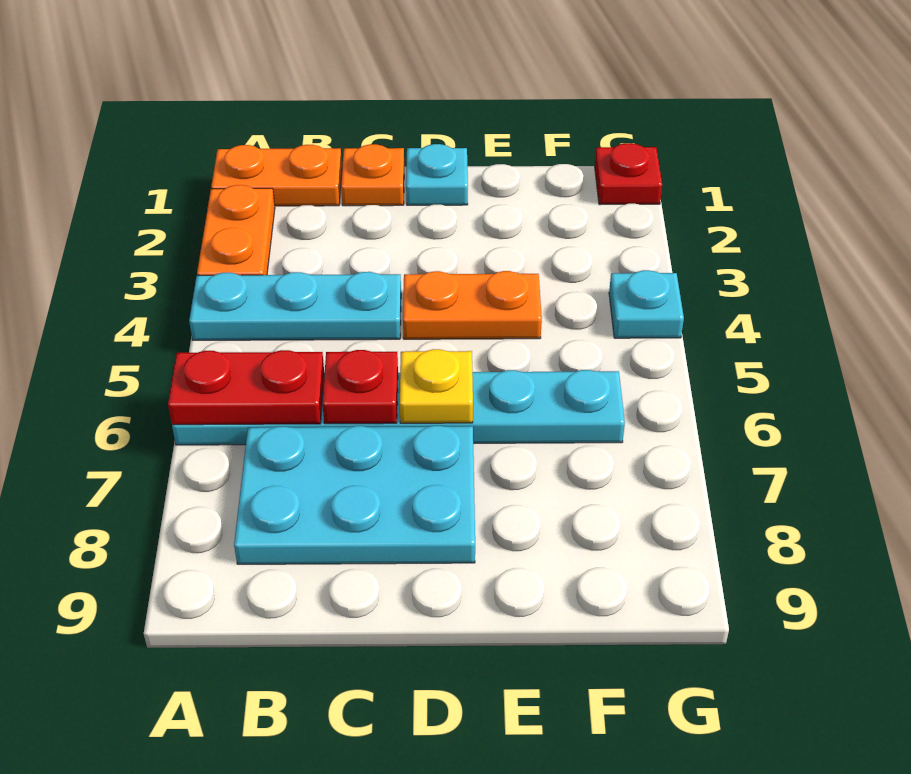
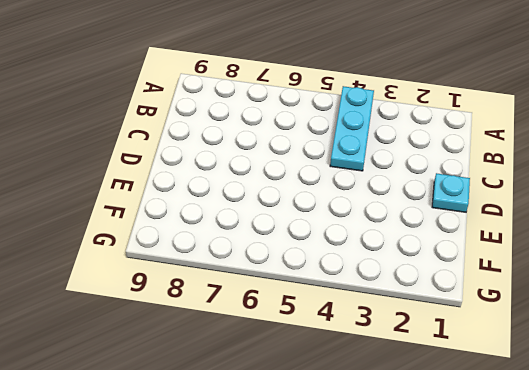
none -> orange plate A1:B1 level 1
none -> orange plate A2:A3 level 1
none -> cyan plate A6:F6 level 1

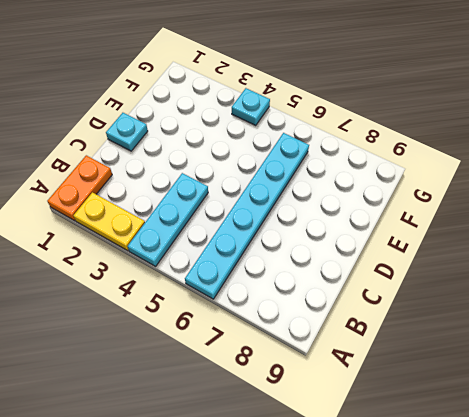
yellow plate A2:A3 level 1 -> orange plate A2:A3 level 1
none -> cyan plate B7:D8 level 1
none -> orange plate C1 level 1
none -> orange plate D4:E4 level 1

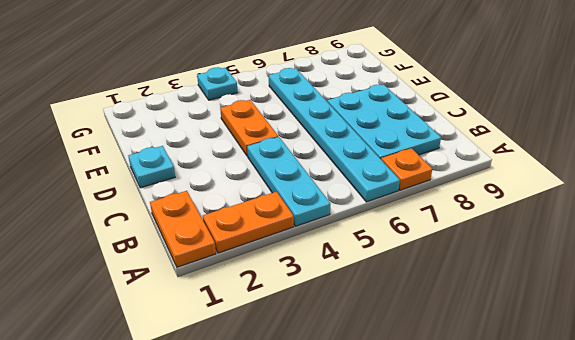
orange plate A7 level 1 -> orange plate C1 level 1
none -> red plate G1 level 1
none -> red plate A6:B6 level 2
none -> red plate C6 level 2

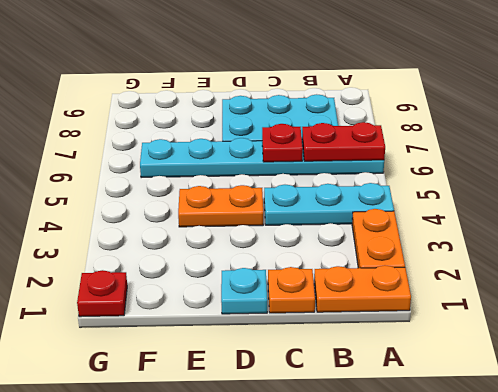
none -> cyan plate G4 level 1
none -> yellow plate D6 level 2

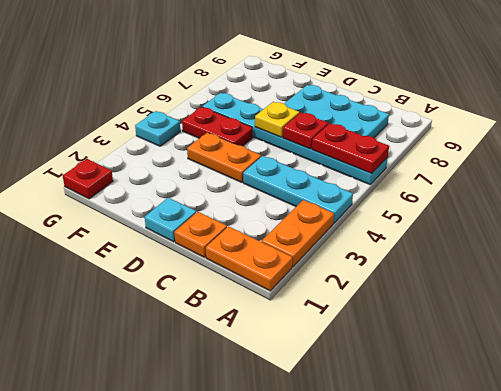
red plate E5:F5 level 1 -> none

